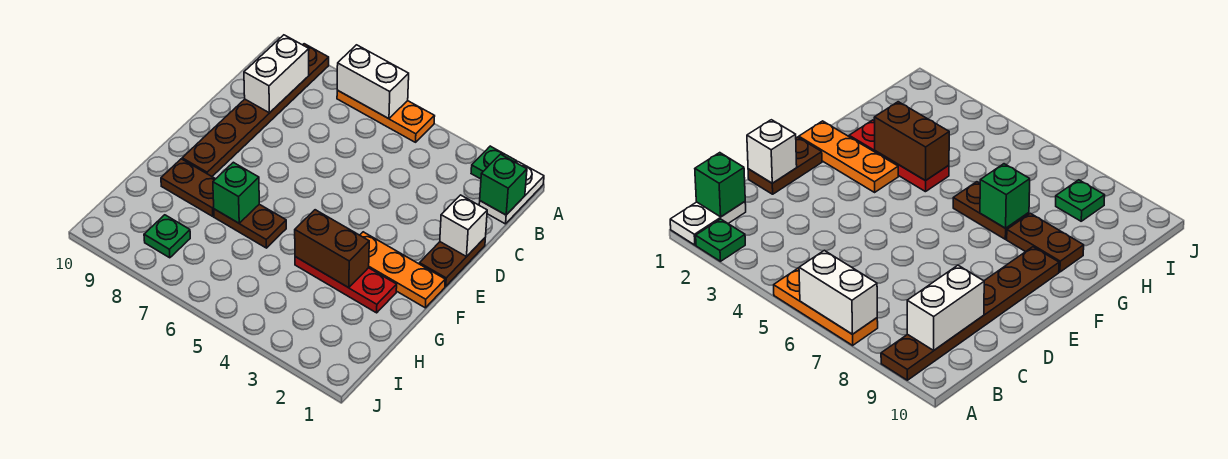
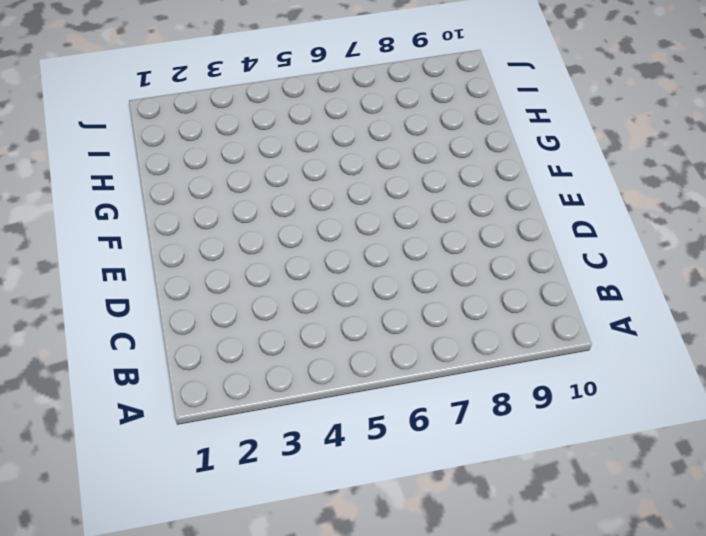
none -> white plate A1:B1 level 1
none -> green plate A2 level 1
none -> orange plate A5:A7 level 1

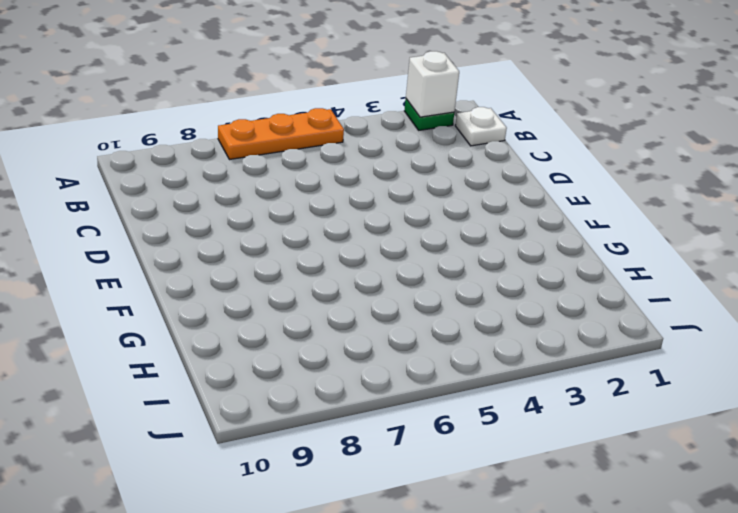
white brick A2 level 2 -> white brick D1 level 2
white plate B1 level 1 -> white plate A1:B1 level 1
none -> brown plate A9:F9 level 1
none -> brown plate D1:E1 level 1
none -> orange plate F1:F3 level 1

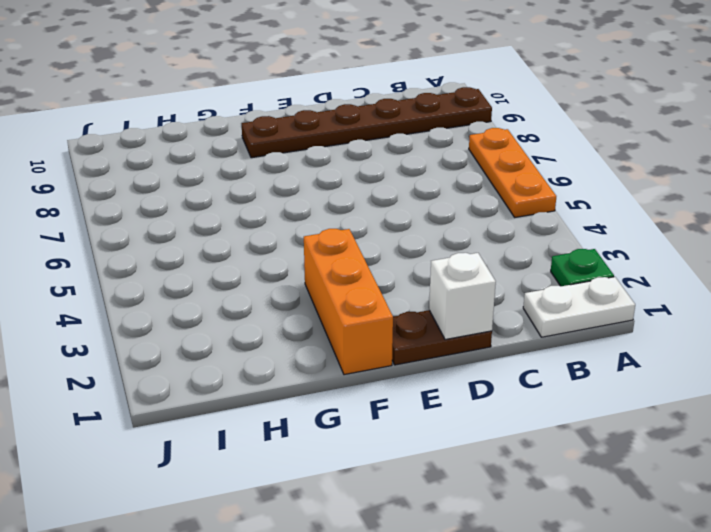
orange brick F1:F3 level 1 -> orange plate F1:F3 level 1
none -> red plate G2:G4 level 1
none -> brown plate G6:G7 level 1
none -> brown plate G8:G9 level 1

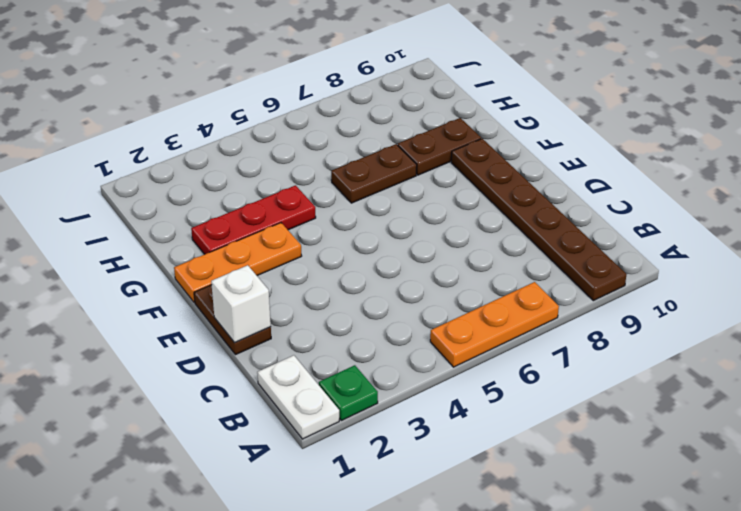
none -> green plate I8 level 1
none -> white brick A6:A7 level 2
none -> green brick B1 level 2

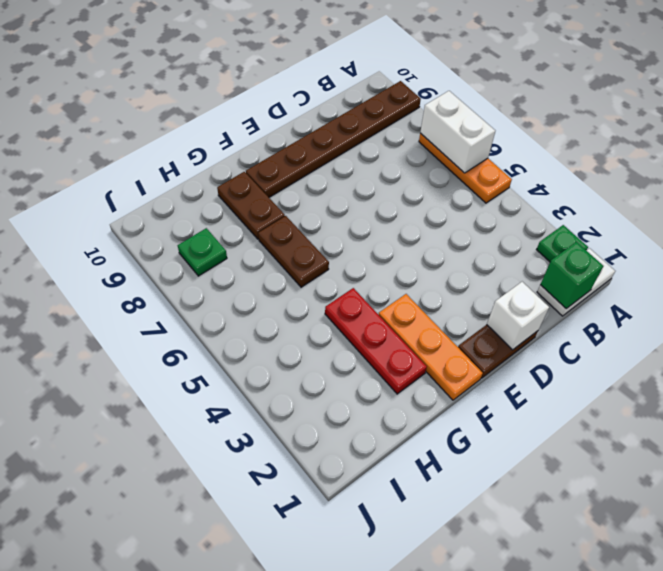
none -> white brick B9:C9 level 2
none -> brown brick G3:G4 level 2
none -> green brick G7 level 2

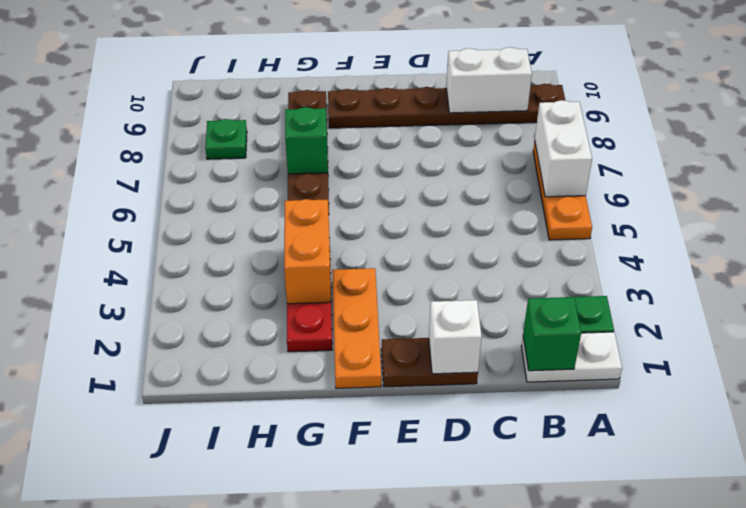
orange brick G3:G4 level 2 -> brown brick G3:G4 level 2

